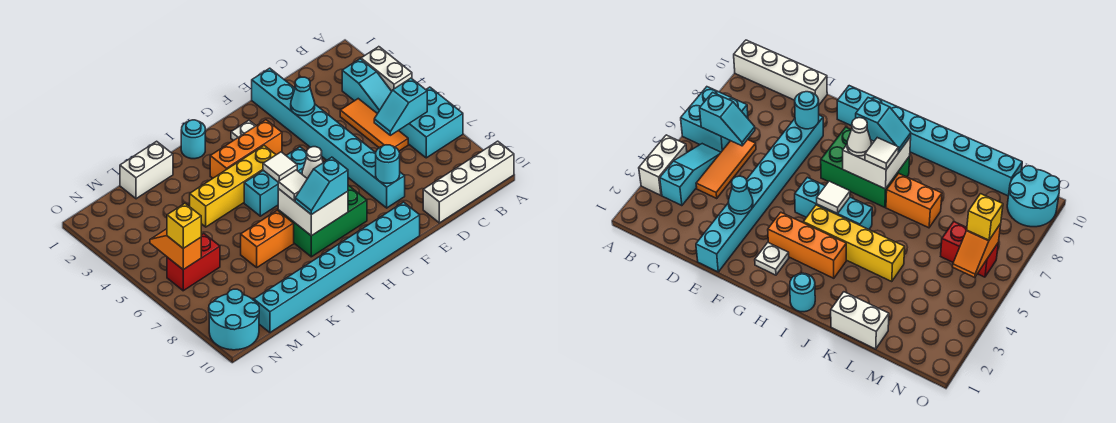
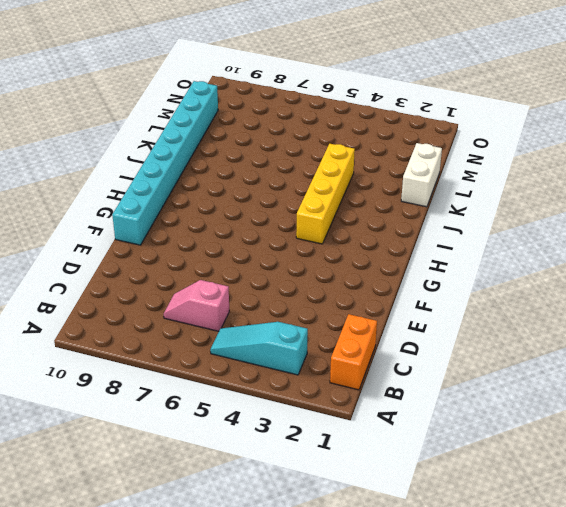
orange brick B1:C1 level 1 -> orange brick J7:K7 level 1
pink slope C6:C7 level 1 top 6 -> orange tile C4:C6 level 1
none -> white brick A3:A4 level 1
none -> cyan brick A6:B7 level 1
none -> white brick A10:D10 level 1

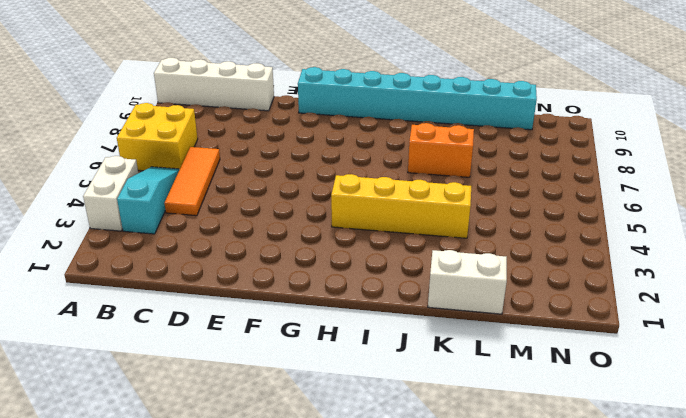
yellow brick A6:B7 level 1 -> cyan brick A6:B7 level 1
none -> cyan brick E1:E8 level 1
none -> white plate G2 level 1
none -> orange brick G3:I3 level 1

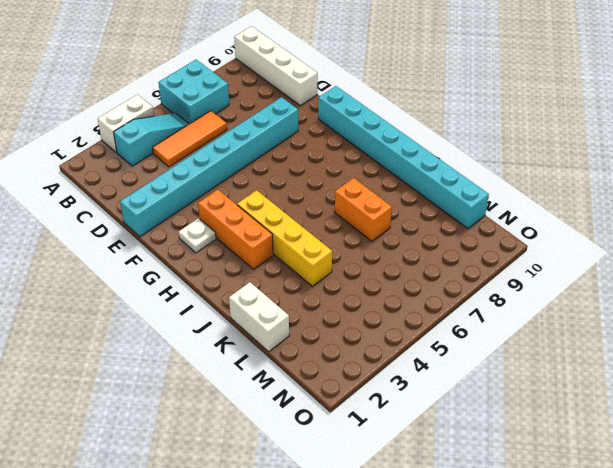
none -> cyan brick G5:I5 level 1
none -> green brick G7:I8 level 1
none -> cyan round brick I1 level 1

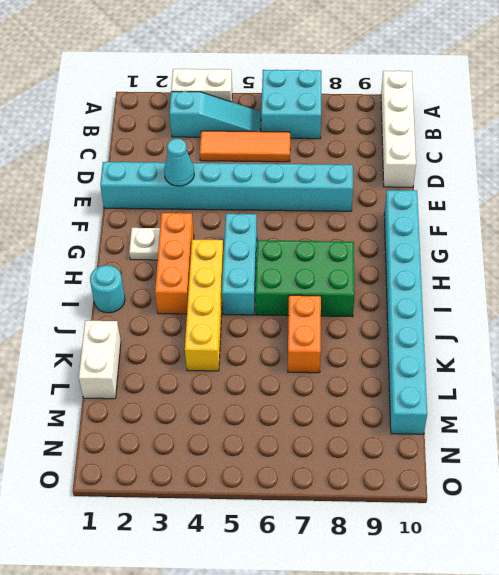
green brick H6:I8 level 1 -> green brick G7:I8 level 1
none -> red brick M6:N6 level 1
none -> cyan round brick N9:O10 level 1
none -> cyan slope B6:C6 level 2 top B

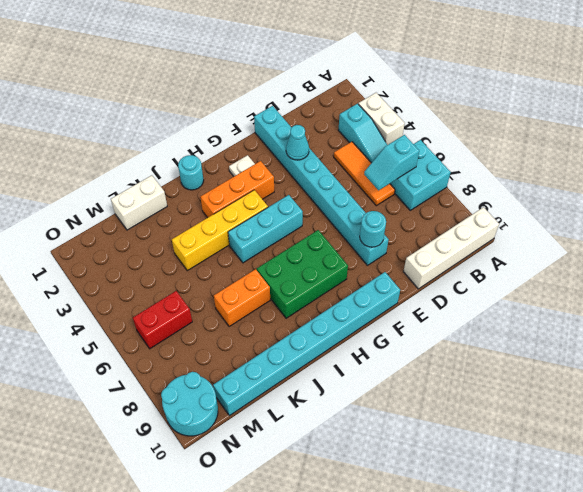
none -> white tile H5 level 2
none -> white brick H7:I8 level 2
none -> orange slope N5:N6 level 2 top 6

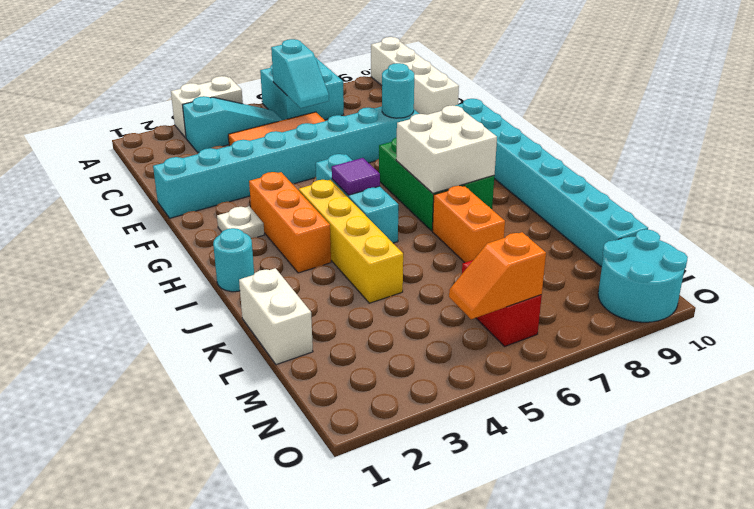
purple tile H5 level 2 -> white tile H5 level 2
none -> cyan cone E3 level 2
none -> white cone H7 level 3
none -> cyan slope H8:I8 level 3 top H

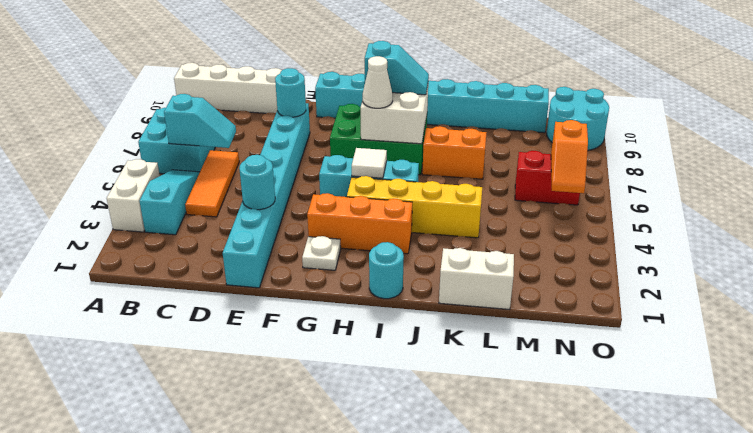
cyan round brick E3 level 2 -> cyan cone E3 level 2
none -> white tile I7 level 3
none -> yellow brick N6 level 3

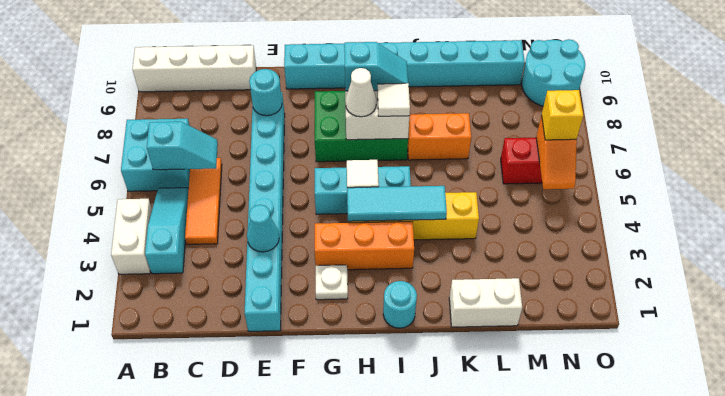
cyan tile H4:J4 level 2 -> none

